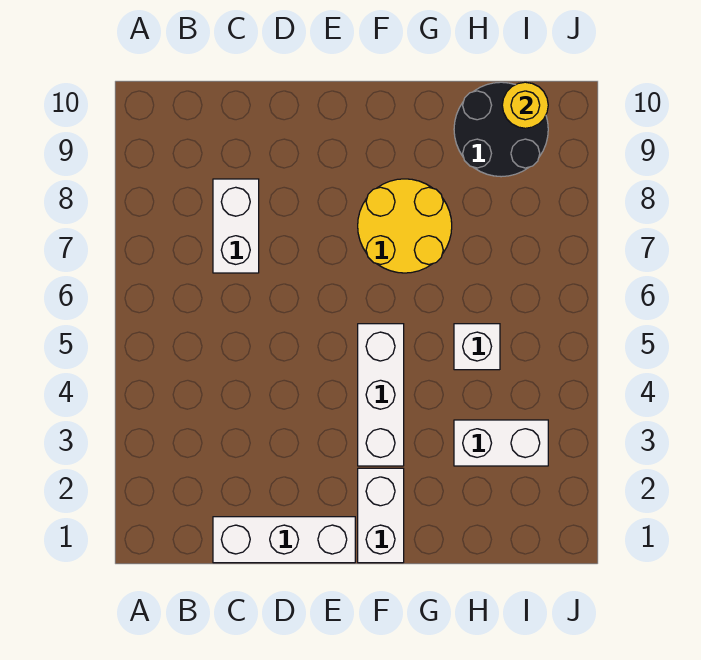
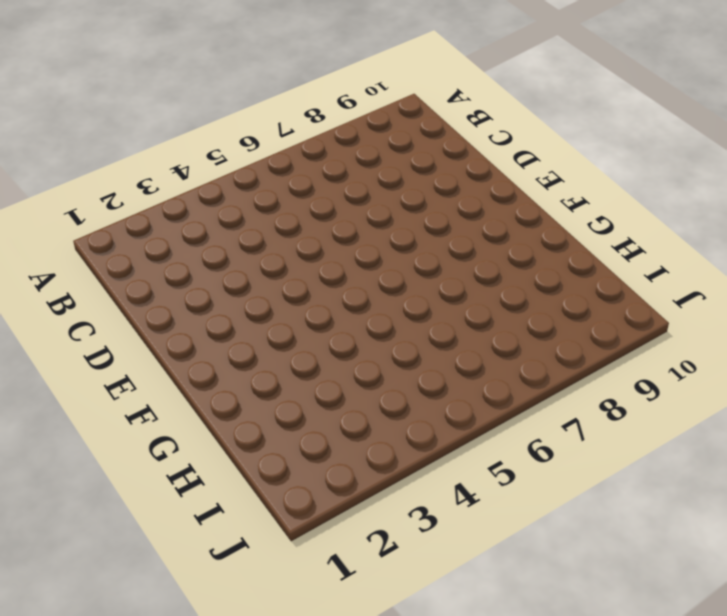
none -> white brick C1:E1 level 1
none -> white brick C7:C8 level 1

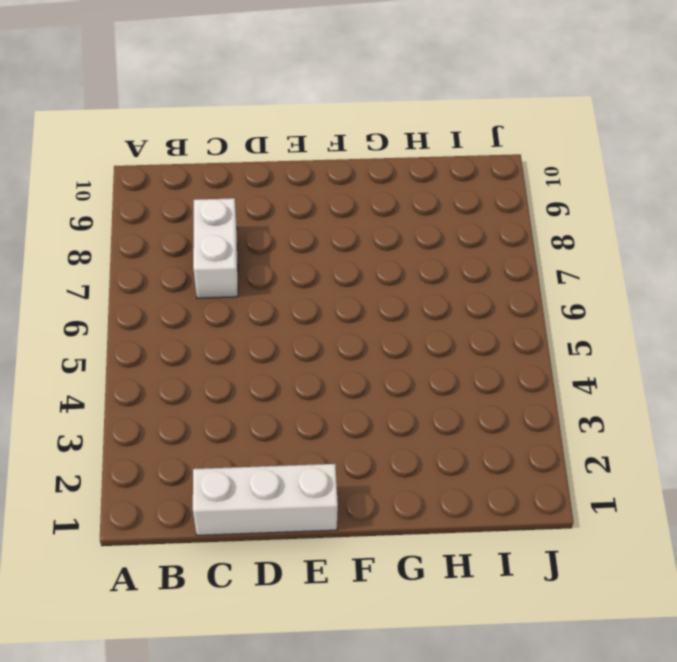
none -> white brick F1:F2 level 1
none -> white brick F3:F5 level 1

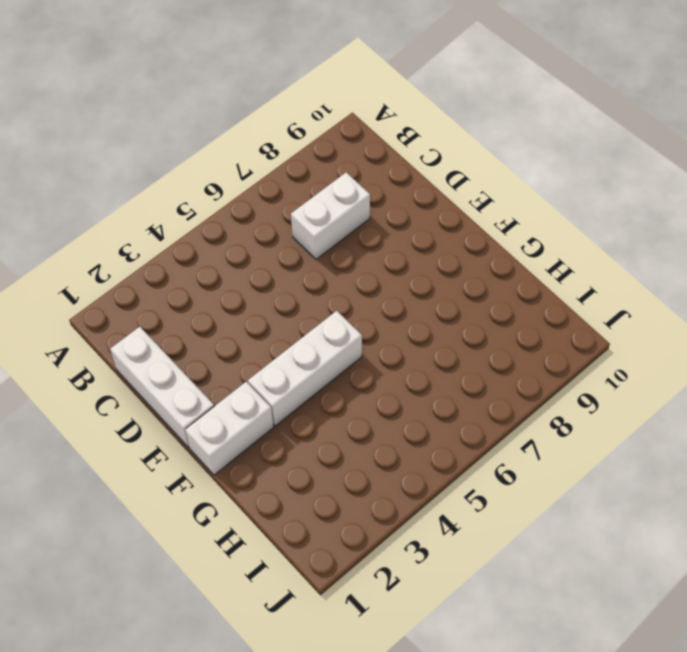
none -> yellow round brick F7:G8 level 1
none -> white brick H3:I3 level 1

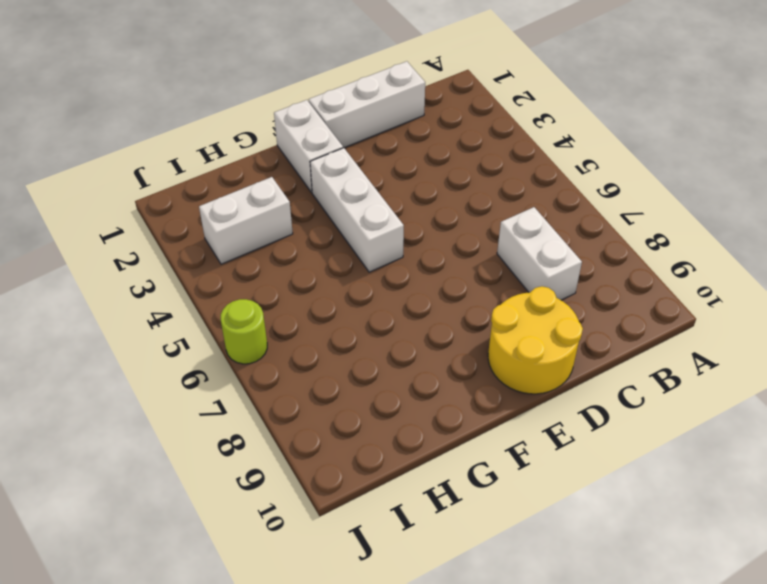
yellow round brick D9:E10 level 1 -> yellow round brick F7:G8 level 1
lime round brick J6 level 1 -> none
none -> white brick H5 level 1
none -> black round brick H9:I10 level 1

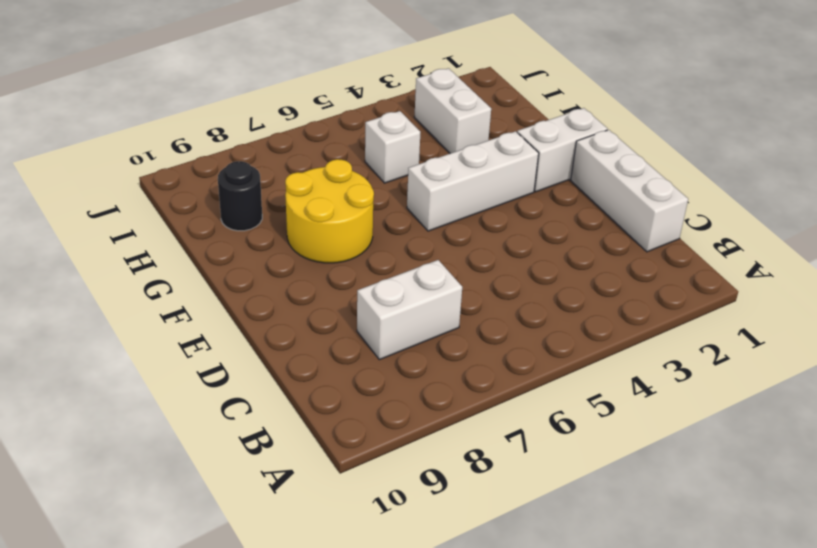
black round brick H9 level 1 -> black round brick H9:I10 level 1
none -> yellow round brick I10 level 2

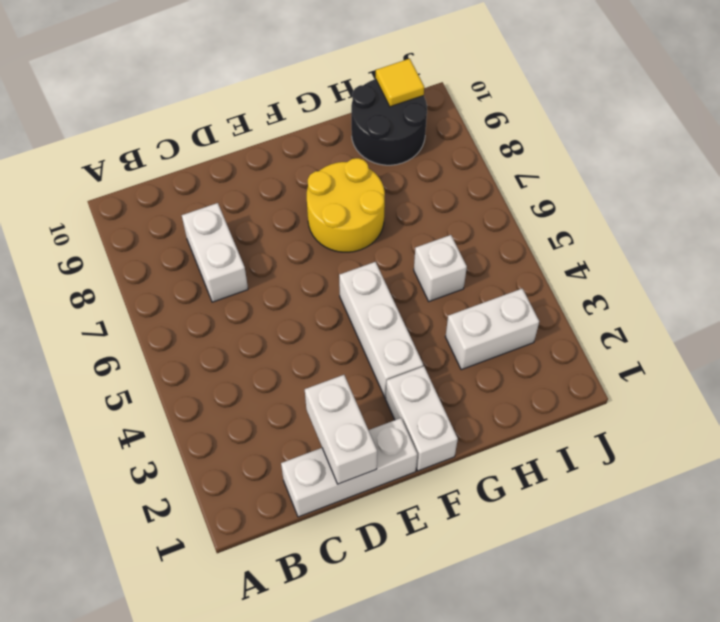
white brick D1:D2 level 2 -> none
yellow tile I10 level 2 -> yellow round brick I10 level 2

